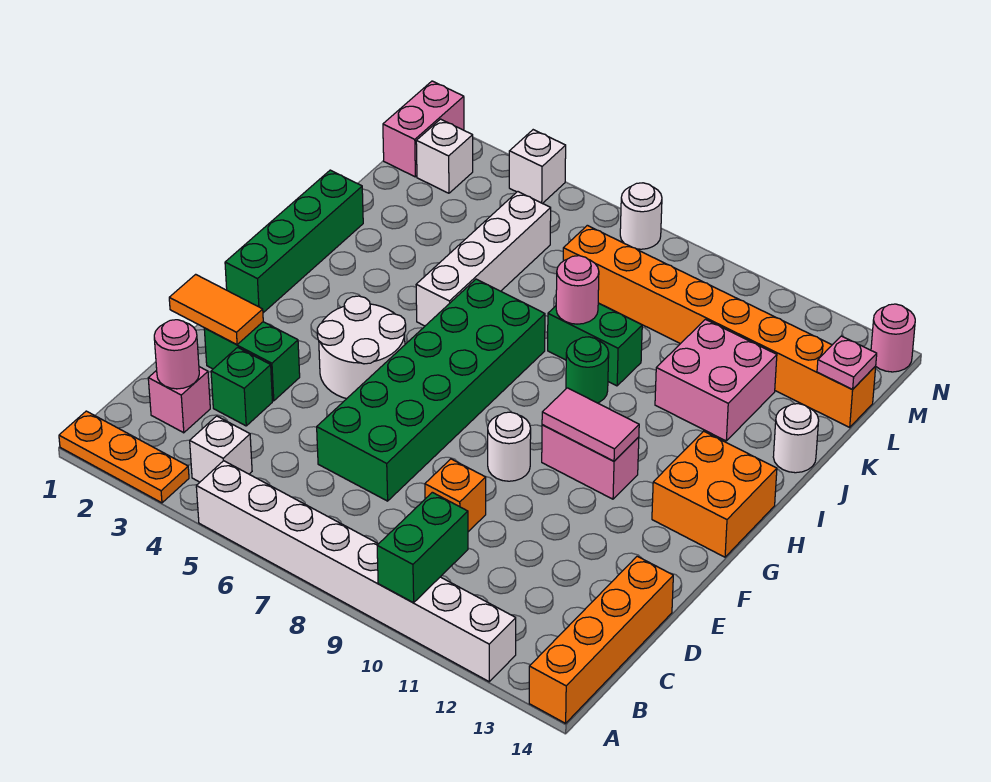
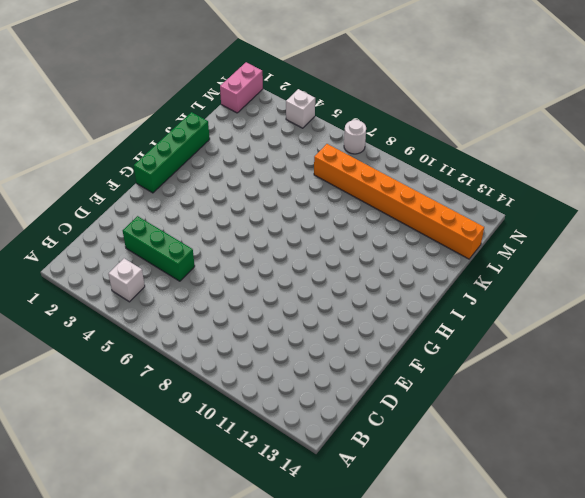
green brick D3:D5 level 1 -> green brick D3 level 1
none -> orange plate A1:A3 level 1
none -> white brick A5:A12 level 1
none -> orange brick A14:D14 level 1
none -> pink brick C2 level 1

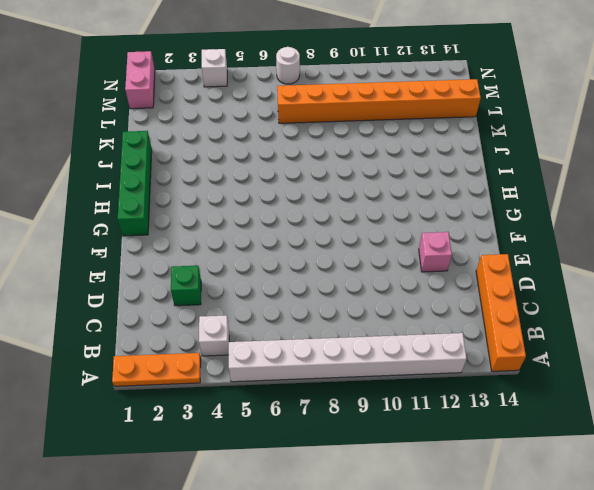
pink brick E12 level 1 -> pink brick C2 level 1
none -> green brick D6:I7 level 1
none -> orange brick D9 level 1
none -> green brick E2:E3 level 1
none -> white round brick F4:G5 level 1

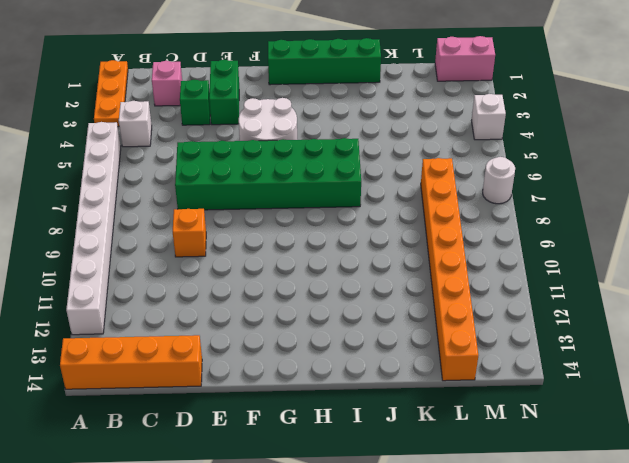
none -> white round brick F9 level 1
none -> pink brick G10:G11 level 1
none -> orange brick G13:H14 level 1
none -> white brick I5:L5 level 1

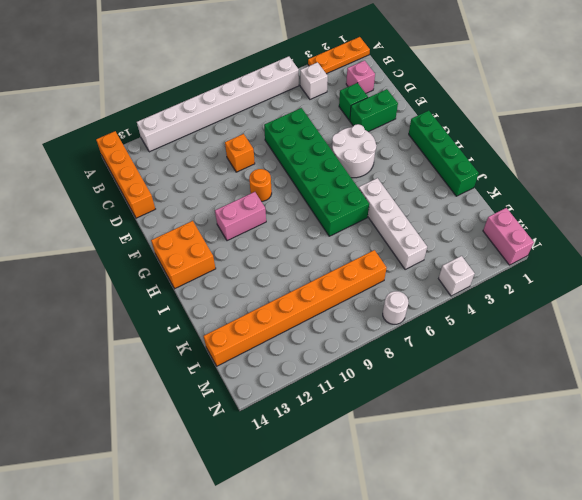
orange round brick F9 level 1 -> white round brick F9 level 1
none -> green round brick I9 level 1
none -> green brick J8:J9 level 1
none -> pink brick J11:K12 level 1
none -> white round brick J14 level 1

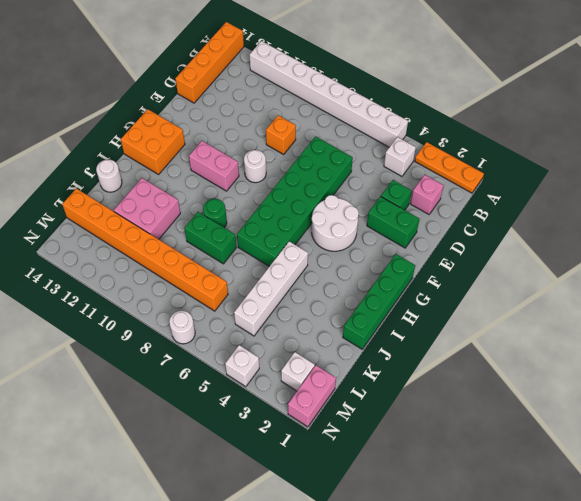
none -> pink round brick N14 level 1
none -> green brick A10:B10 level 2
none -> pink round brick C2 level 2
none -> orange tile E1:E2 level 2

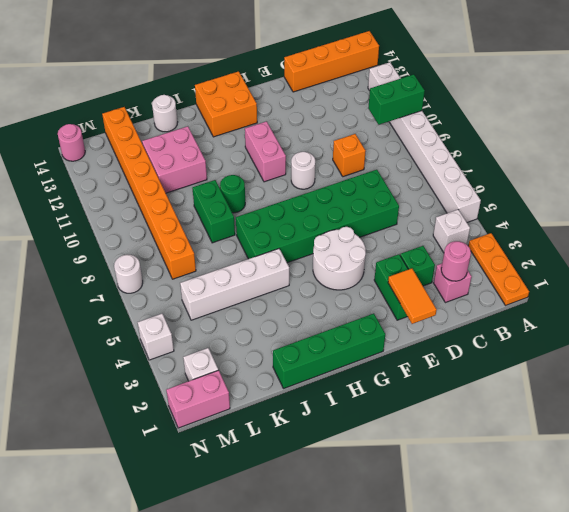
none -> pink tile G10:G11 level 2
none -> pink round brick J8 level 2
none -> pink plate L14 level 2

